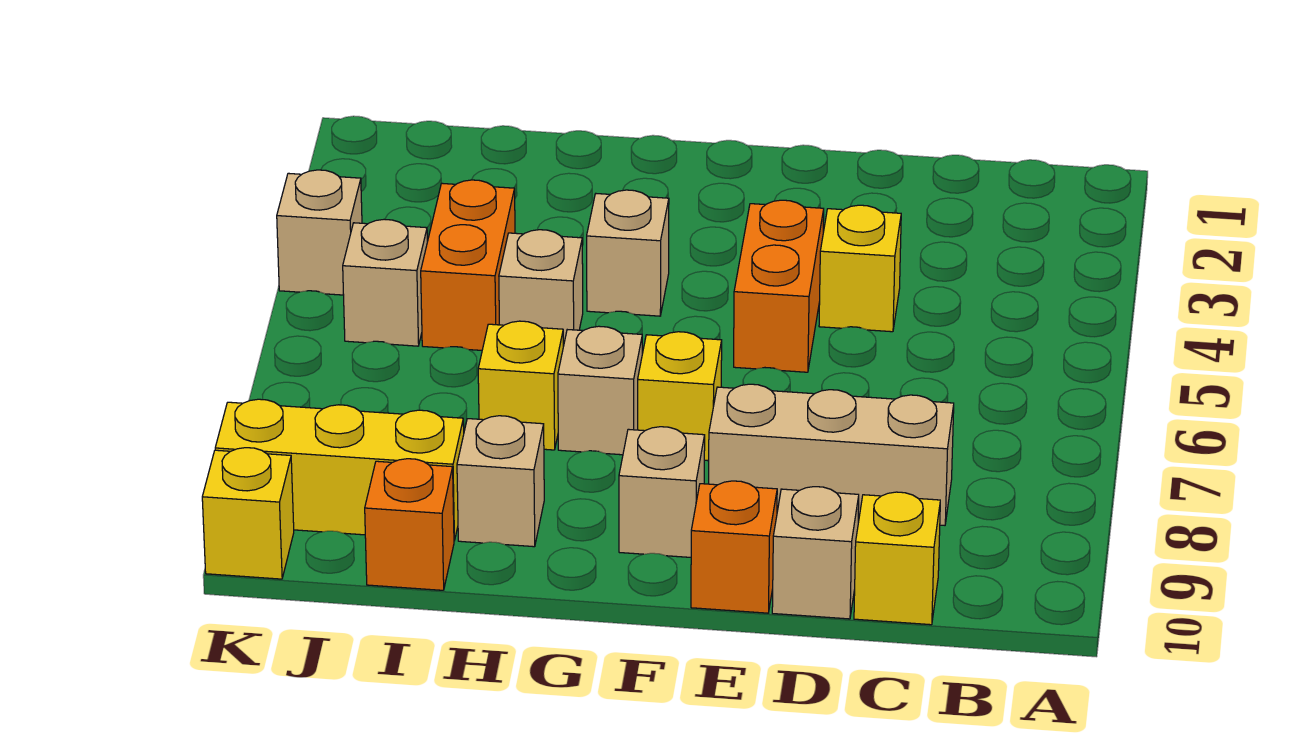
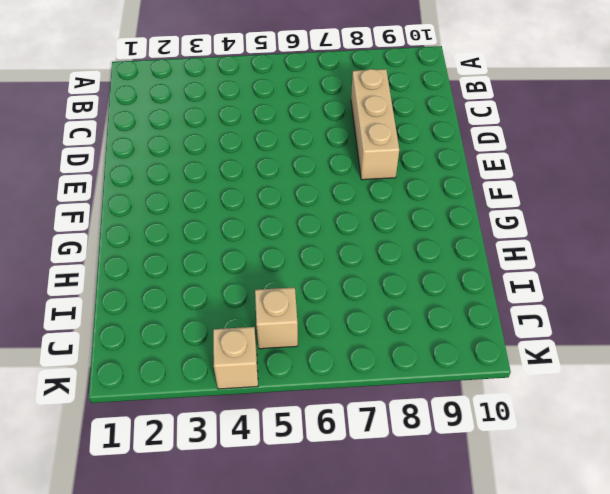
none -> yellow brick C10 level 1
none -> yellow brick D4 level 1
none -> tan brick D10 level 1

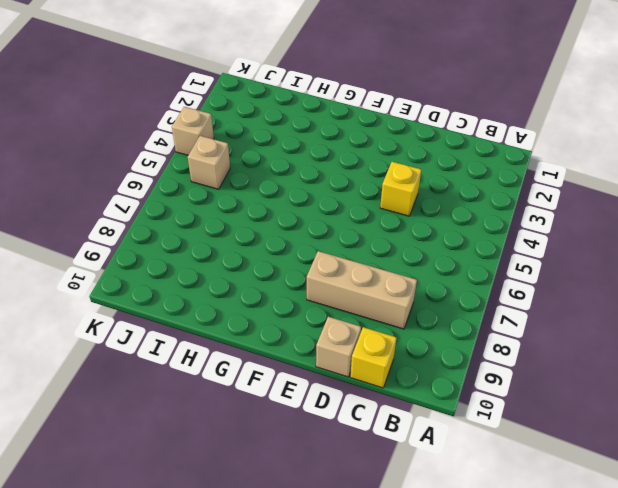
none -> orange brick E4:E5 level 1
none -> orange brick E10 level 1
none -> yellow brick F7 level 1

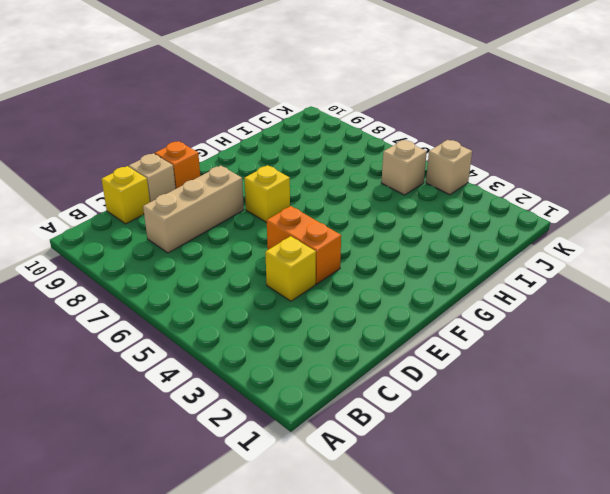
none -> tan brick F9 level 1
none -> tan brick G4 level 1
none -> tan brick G7 level 1

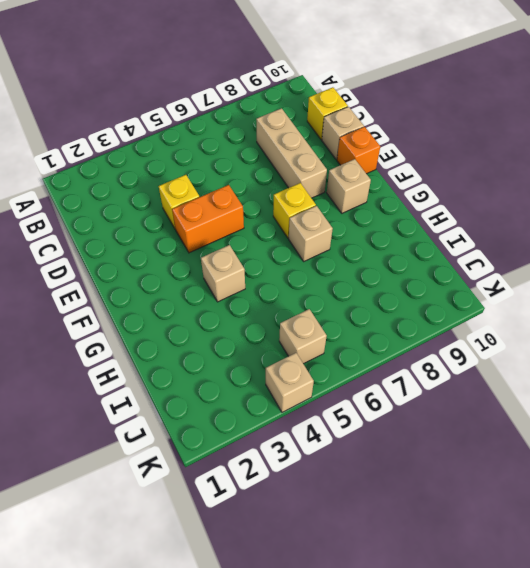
none -> tan brick H5 level 1
none -> yellow brick H7 level 1
none -> tan brick H9 level 1

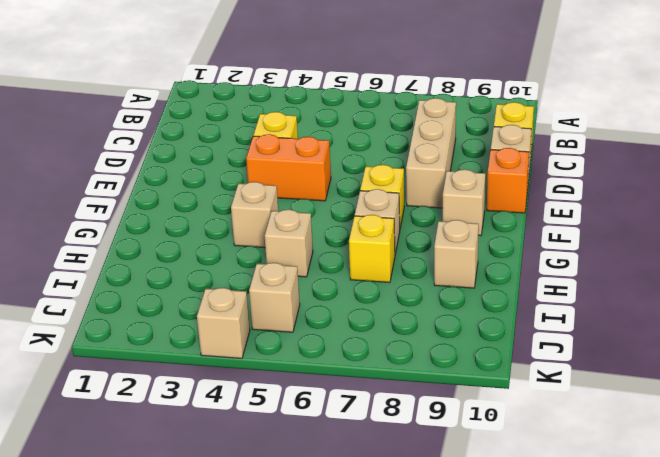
none -> orange brick I4:I5 level 1
none -> yellow brick I9:K9 level 1
none -> orange brick I10 level 1

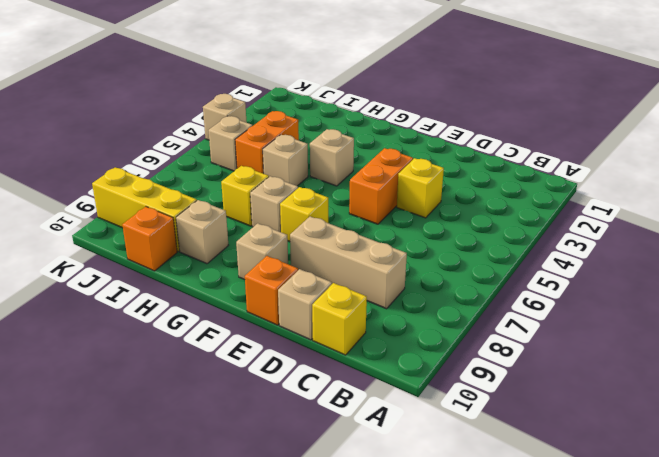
none -> yellow brick K10 level 1

